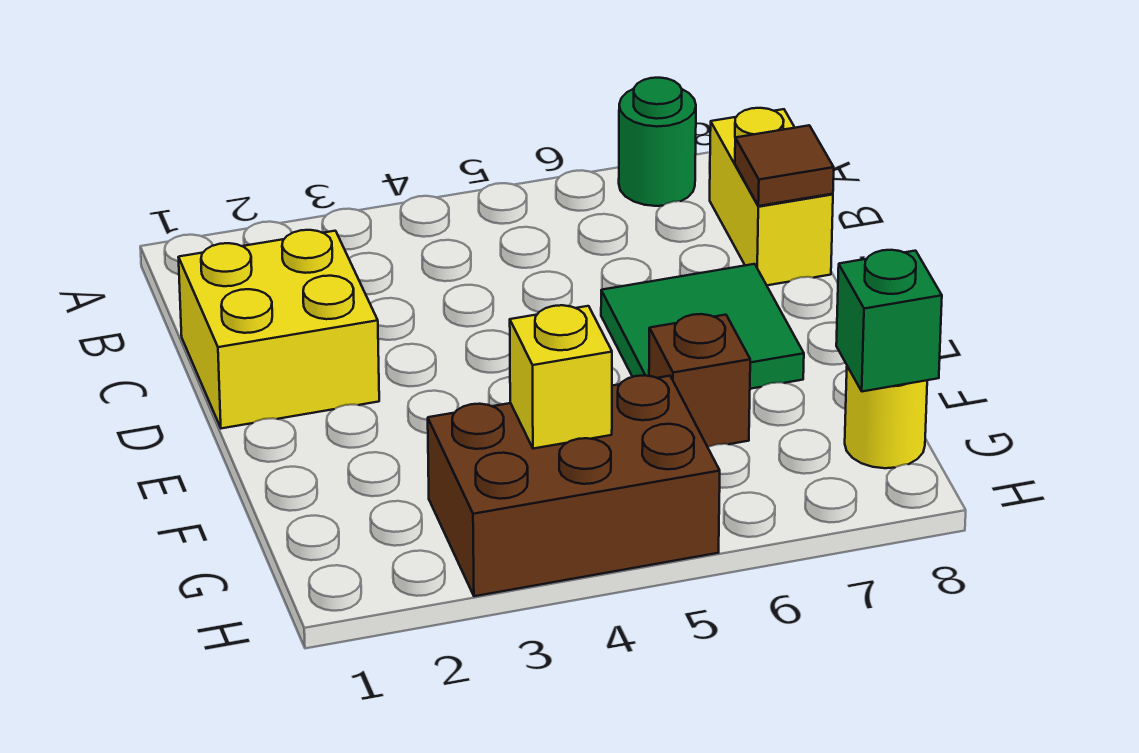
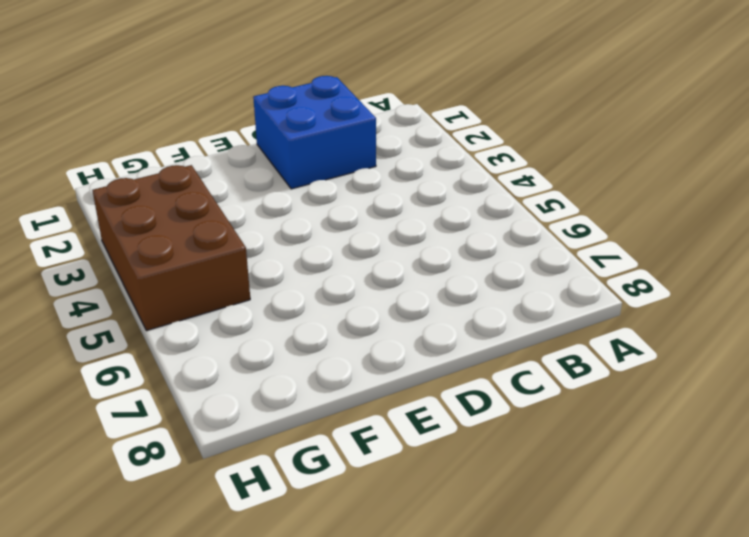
blue brick C1:D2 level 1 -> yellow brick C1:D2 level 1
none -> green round brick A7 level 1
none -> yellow brick B8:C8 level 1

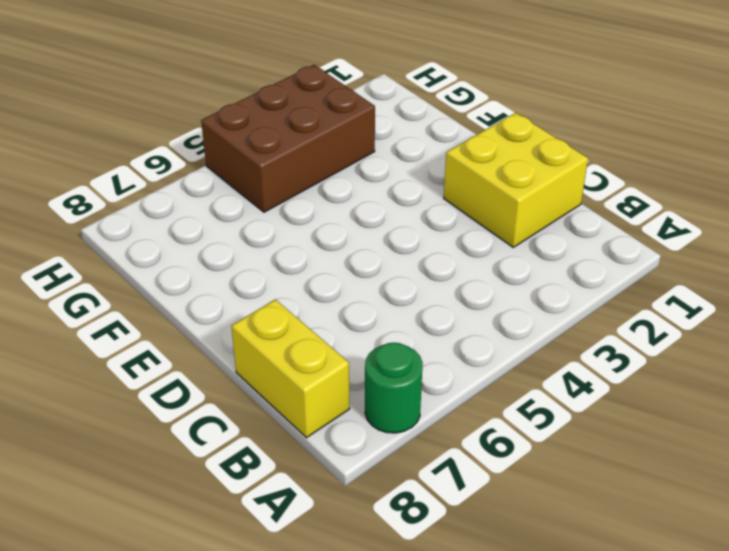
none -> green tile D6:E7 level 1
none -> brown brick F6 level 1

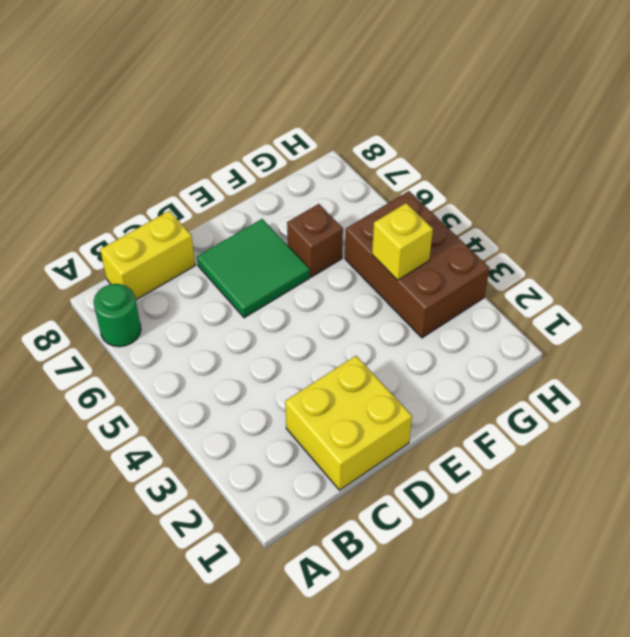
none -> yellow round brick G8 level 1
none -> brown tile C8 level 2

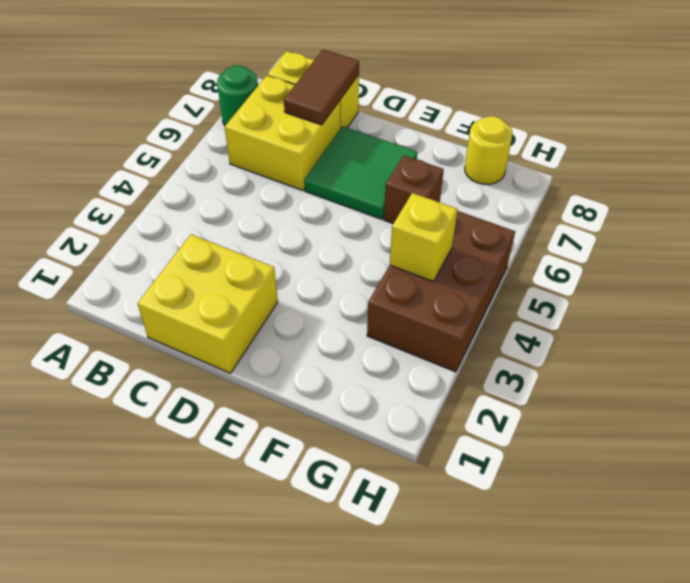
yellow brick B6:C7 level 1 -> none
brown tile C7:C8 level 2 -> brown tile C8 level 2
none -> green brick G8 level 2

